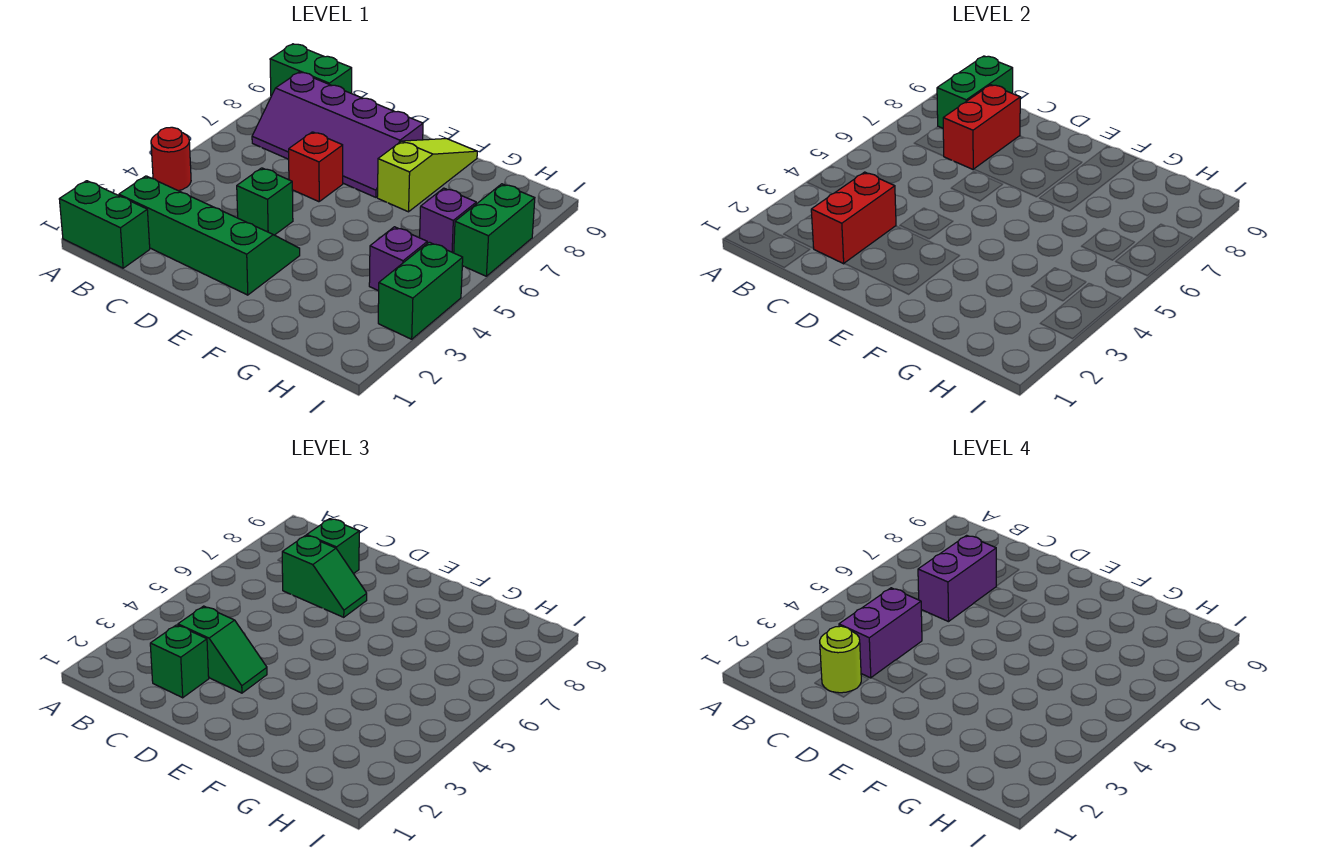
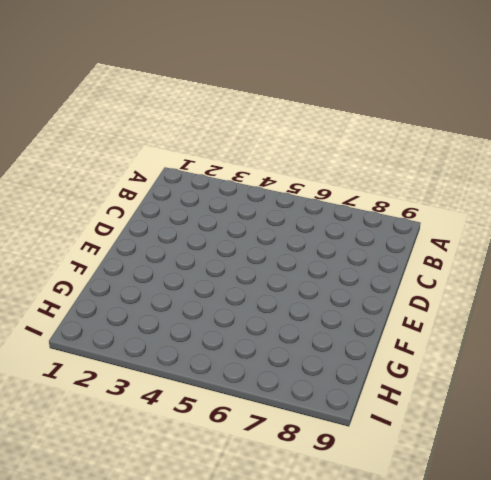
none -> green brick A1:B1 level 1
none -> red round brick A4 level 1
none -> green brick A9:B9 level 1

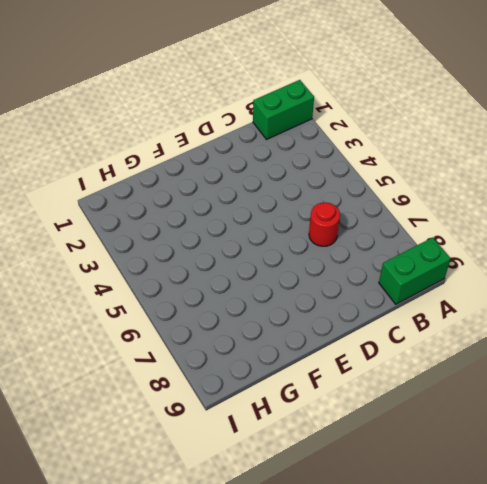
red round brick C6 level 1 -> red round brick A4 level 1
none -> green slope B2:E3 level 1 top 2
none -> purple slope B7:E8 level 1 top 8
none -> green brick D4 level 1

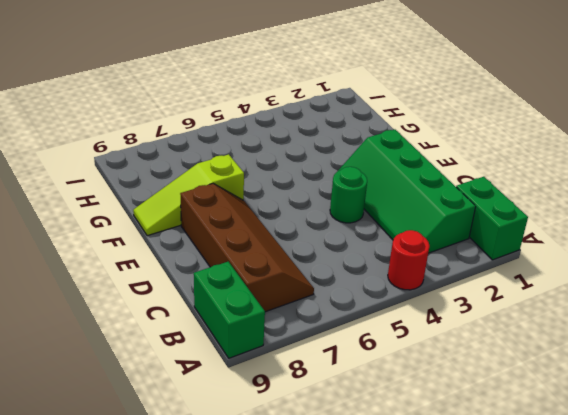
brown slope B7:E8 level 1 top 8 -> purple slope B7:E8 level 1 top 8
green round brick D4 level 1 -> green brick D4 level 1
none -> red brick D6 level 1
none -> purple brick H4 level 1
none -> purple brick H6 level 1

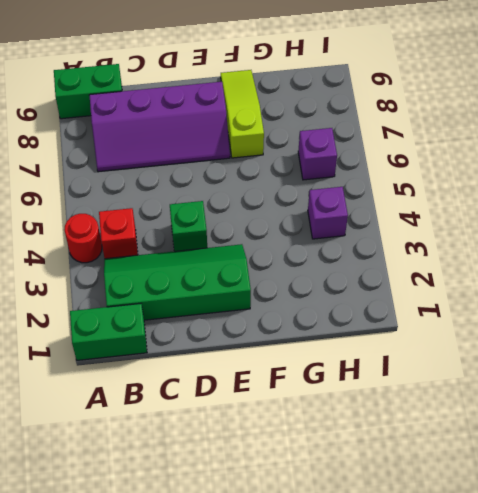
red brick B4 level 1 -> red brick D6 level 1
none -> green brick I3:I4 level 1
none -> green brick I6:I7 level 1
none -> green brick B8:B9 level 2

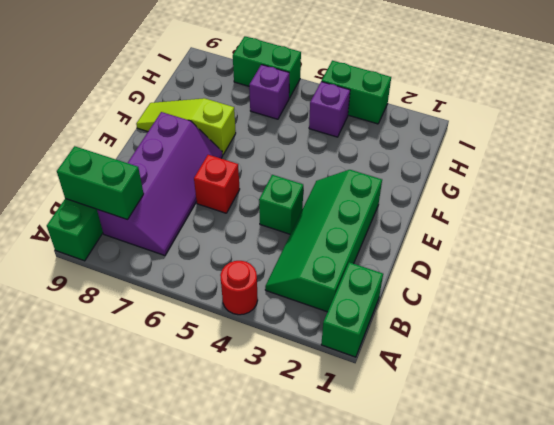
none -> red brick C2:C3 level 2
none -> red brick C7:C8 level 2
none -> green brick C2 level 3

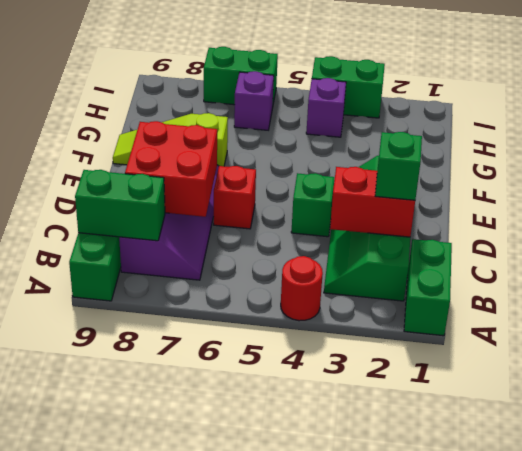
red brick C7:D8 level 2 -> red brick C7:C8 level 2
none -> green slope C3:D3 level 3 top C
none -> green slope C7:D7 level 3 top C
none -> green brick C8 level 3

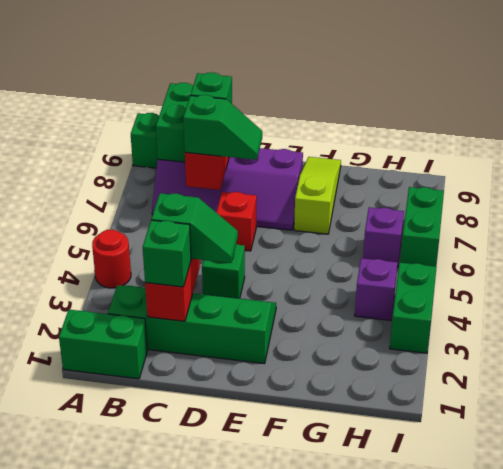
none -> lime round brick C2 level 4
none -> purple brick C3:C4 level 4
none -> purple brick C6:C7 level 4

